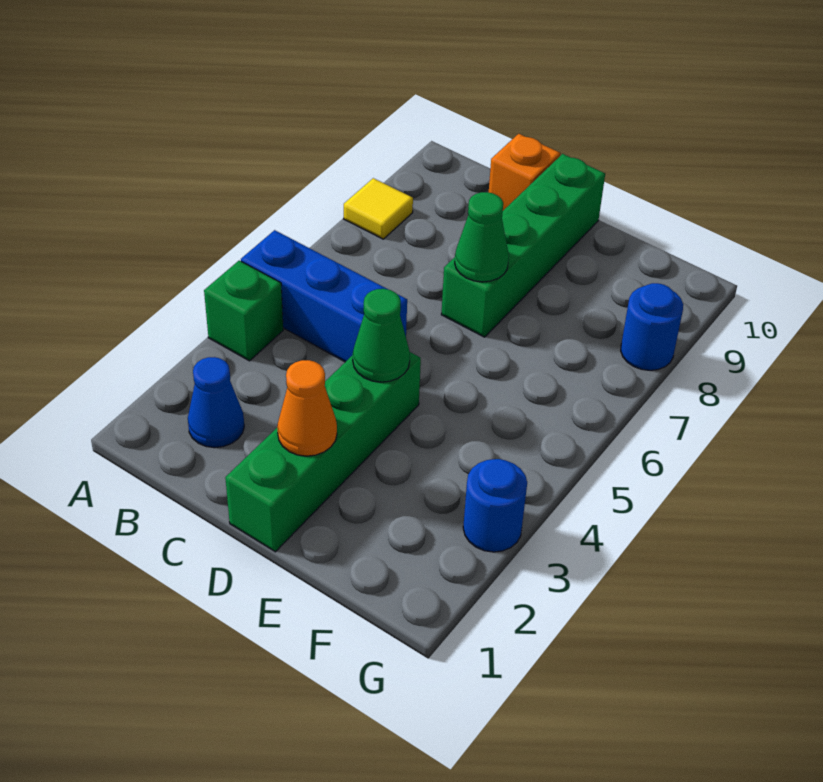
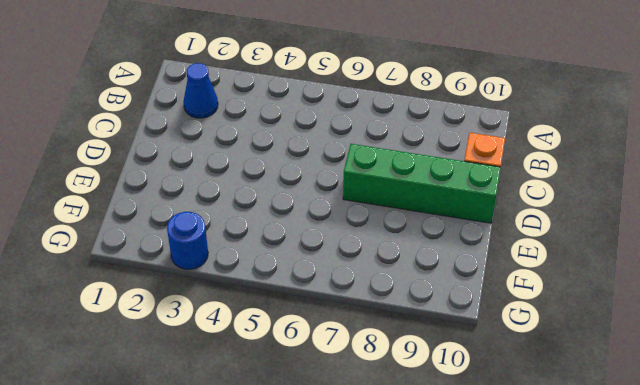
none -> green brick A4 level 1
none -> blue brick A5:C5 level 1
none -> yellow tile A8 level 1

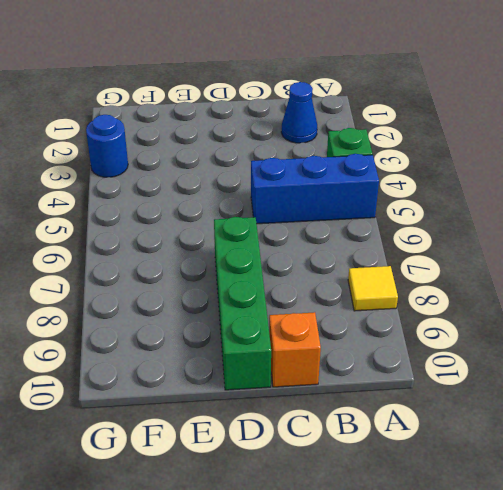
none -> green brick D1:D4 level 1
none -> blue round brick G8 level 1
none -> orange cone D2 level 2

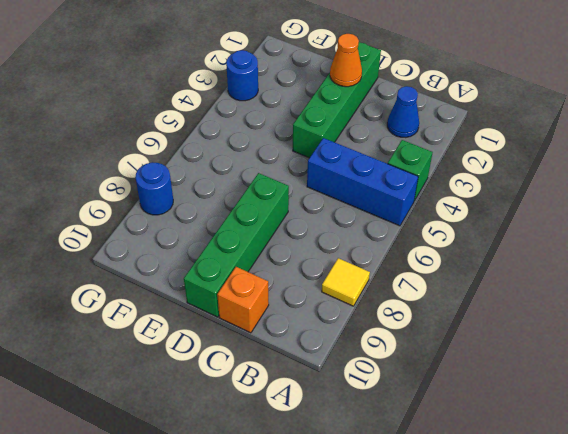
none -> green cone D4 level 2
none -> green cone D7 level 2

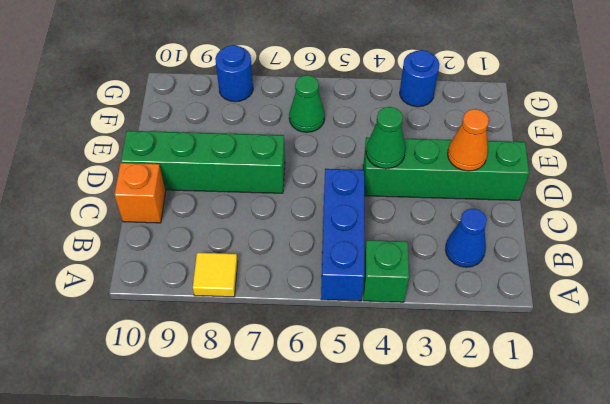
green cone F6 level 1 -> green cone D7 level 2

